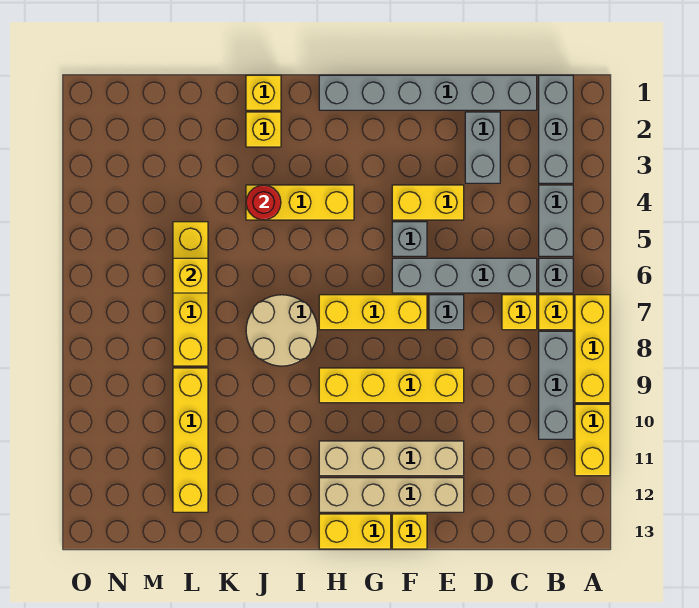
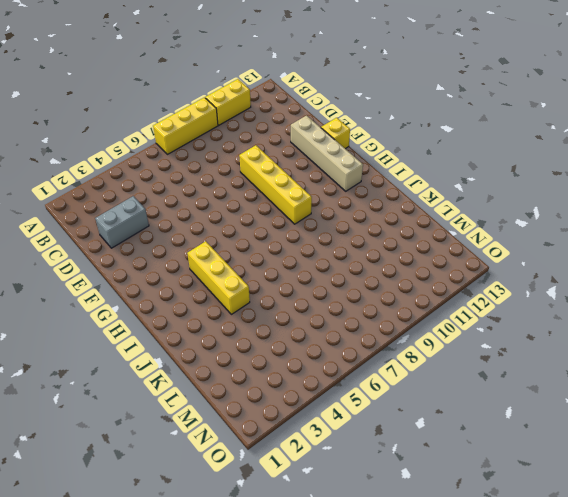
none -> grey brick B1:B3 level 1
none -> grey brick B4:B5 level 1
none -> grey brick B6 level 1

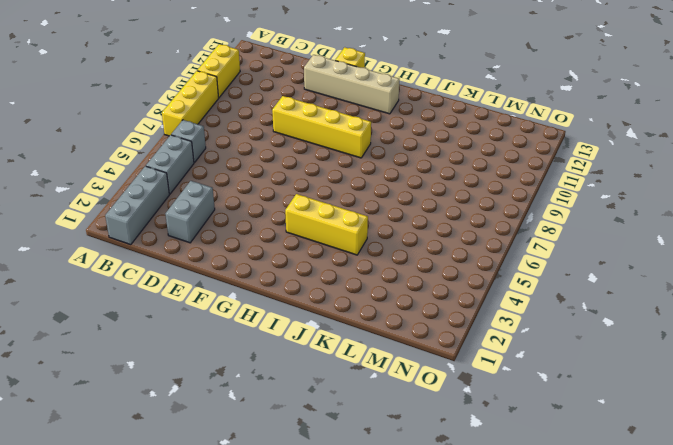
none -> yellow brick B7 level 1
none -> grey brick B8:B10 level 1
none -> grey brick C1:H1 level 1

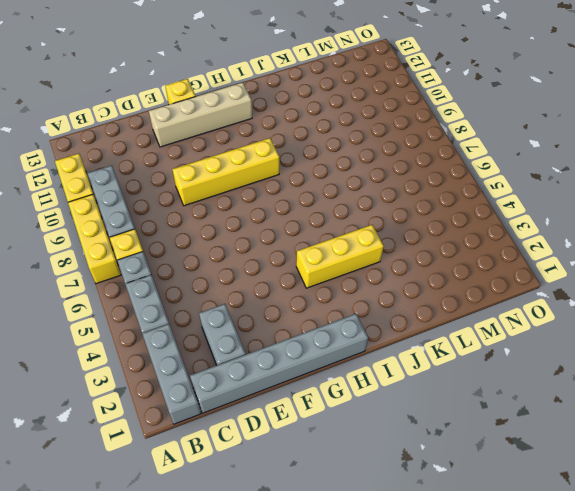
none -> grey brick C6:F6 level 1
none -> yellow brick C7 level 1
none -> yellow brick E4:F4 level 1

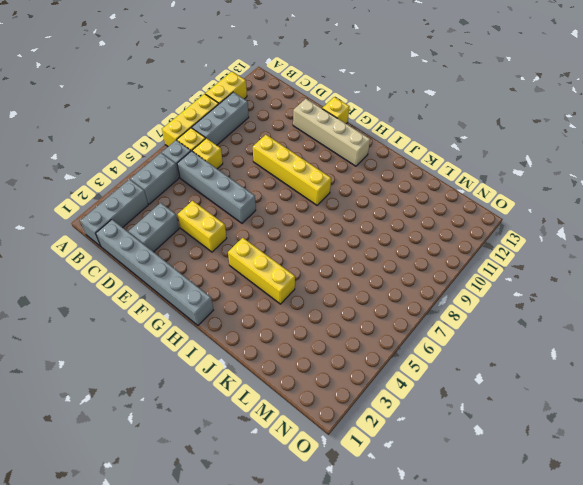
none -> grey brick E7 level 1
none -> tan brick E11:H11 level 1
none -> grey brick F5 level 1

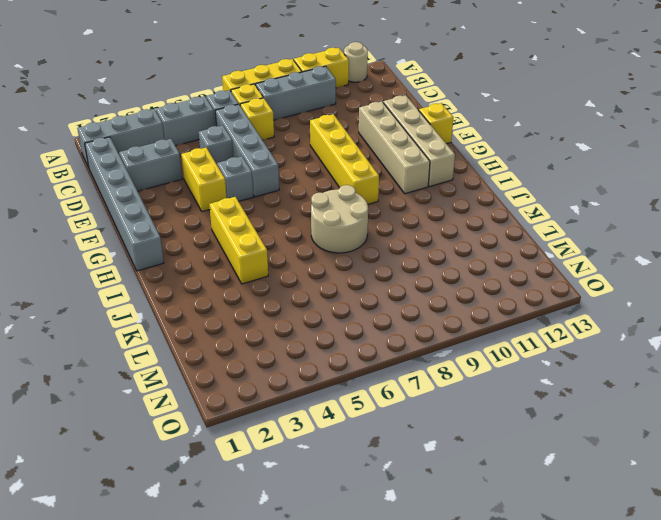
tan round brick A12 level 1 -> none
grey brick D5 level 1 -> grey brick E7 level 1
none -> yellow brick F7:H7 level 1
none -> yellow brick G13:H13 level 1
none -> yellow brick J1 level 1

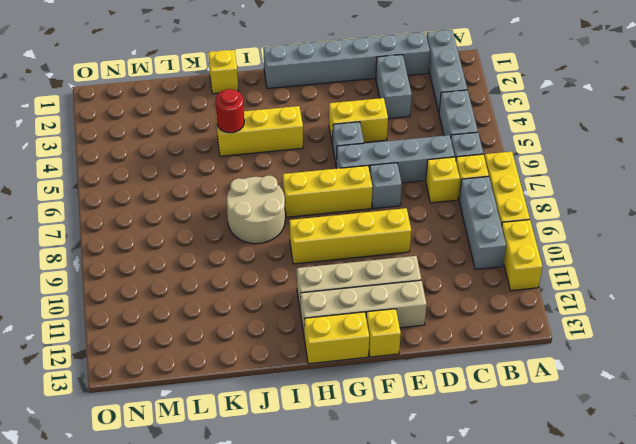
none -> yellow brick J2 level 1
none -> yellow brick L5:L8 level 1
none -> yellow brick L9:L12 level 1

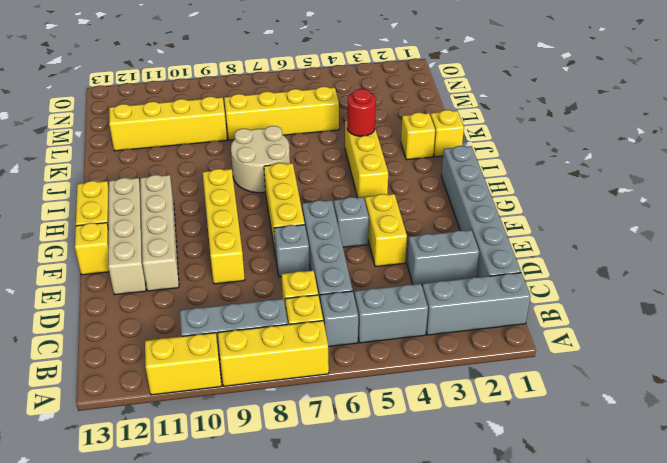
none -> yellow brick L6 level 2

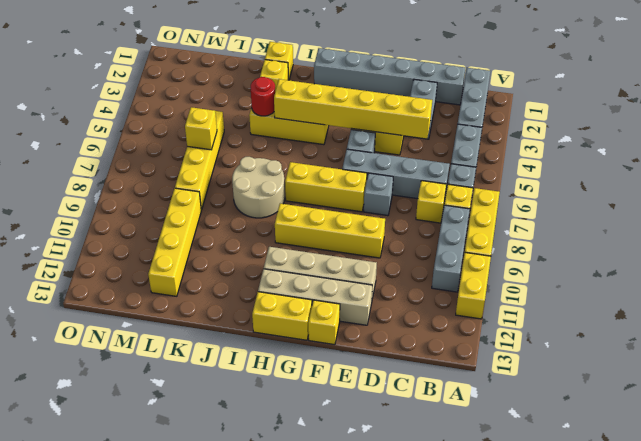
yellow brick D4:I4 level 2 -> none

